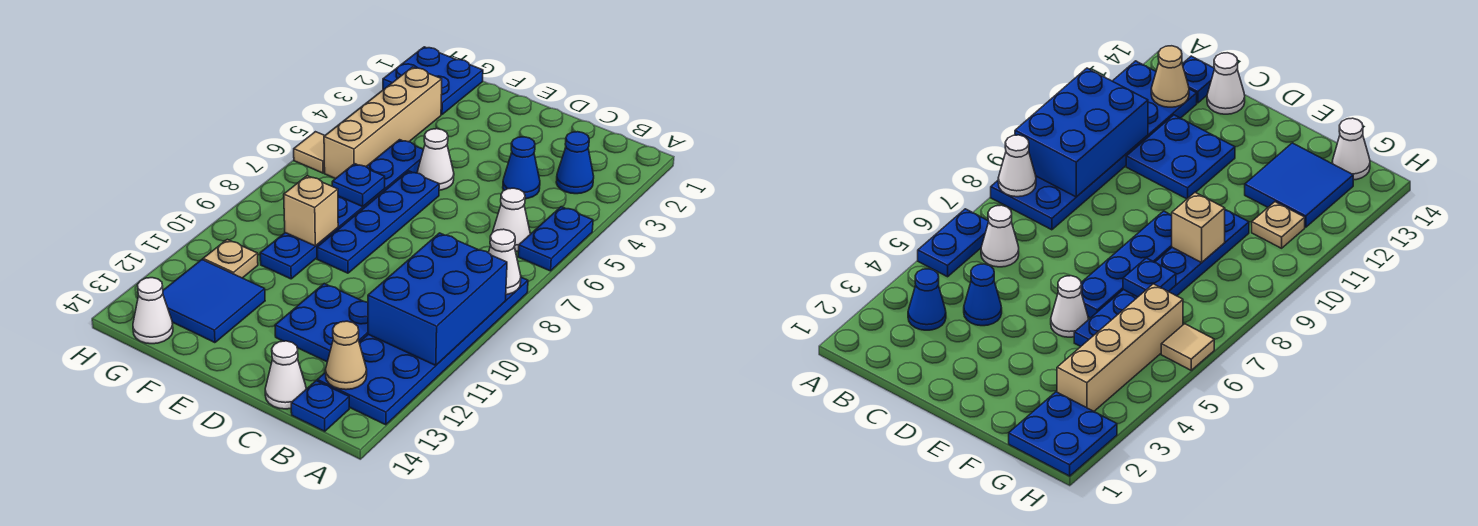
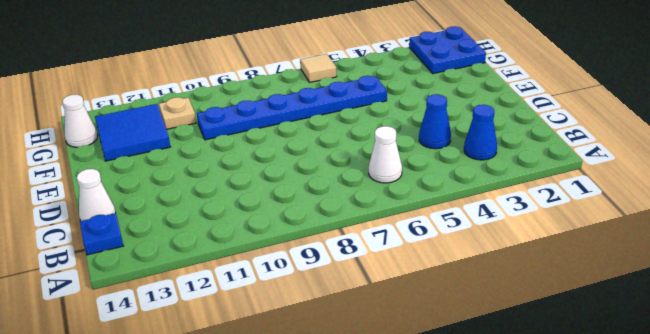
none -> blue plate A5:A6 level 1
none -> blue plate A8:B13 level 1
none -> blue plate C11:D12 level 1

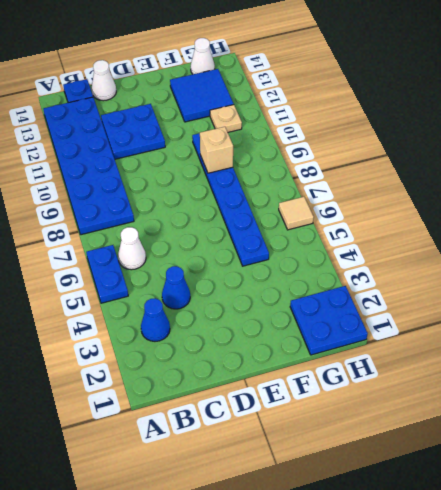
none -> white cone E5 level 1
none -> blue plate E6:E9 level 1
none -> tan brick G3:G6 level 1

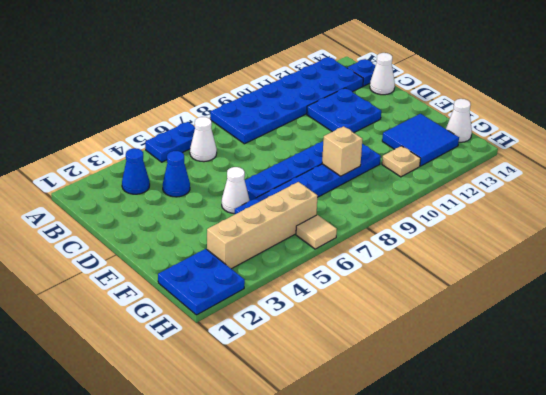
none -> white cone A8 level 2
none -> blue brick A9:B11 level 2
none -> tan cone B13 level 2

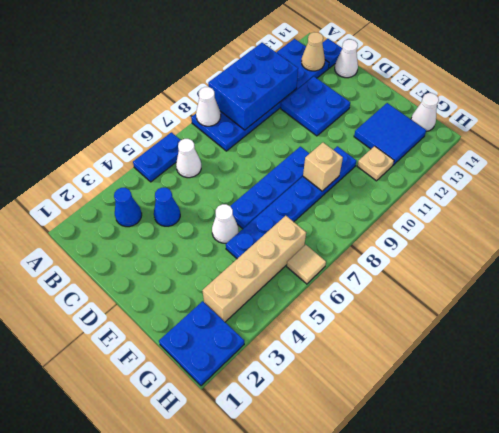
none -> blue plate F7 level 2

